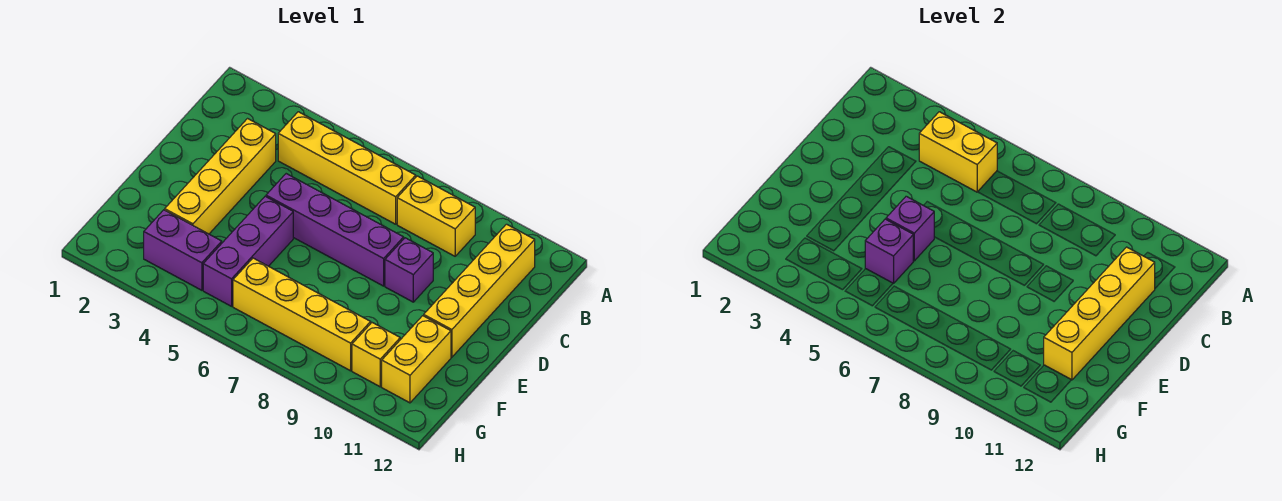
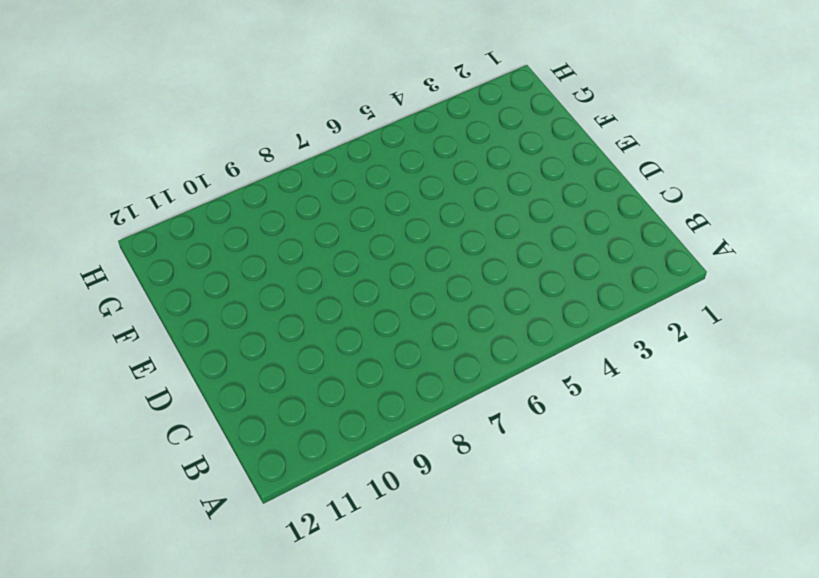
none -> yellow brick B4:B7 level 1
none -> yellow brick B8:B9 level 1
none -> yellow brick B11:E11 level 1

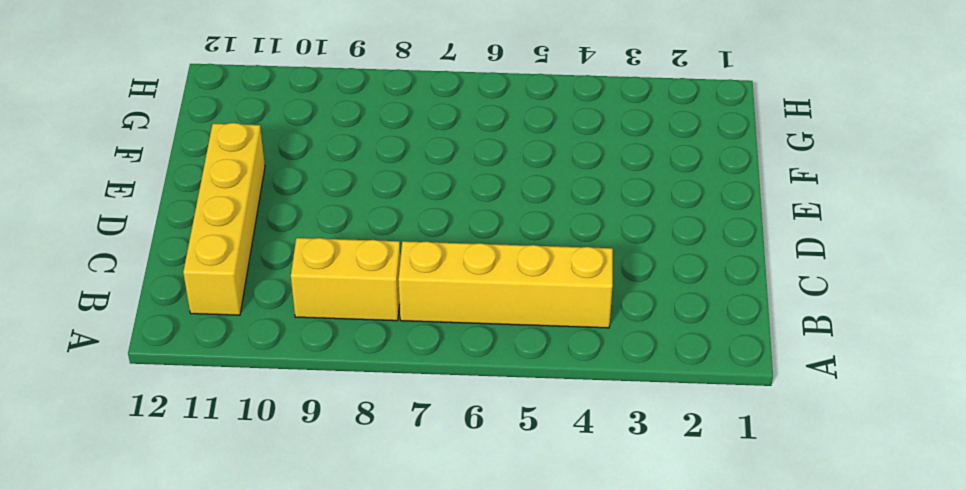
none -> yellow brick C3:F3 level 1
none -> purple brick D5:D8 level 1
none -> purple brick D9 level 1

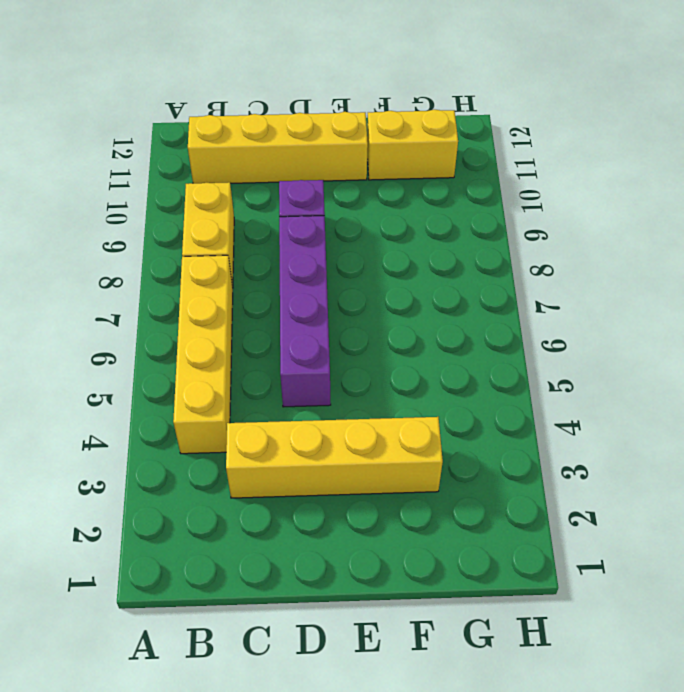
none -> purple brick E5:G5 level 1
none -> purple brick G3:G4 level 1
none -> yellow brick G6:G9 level 1

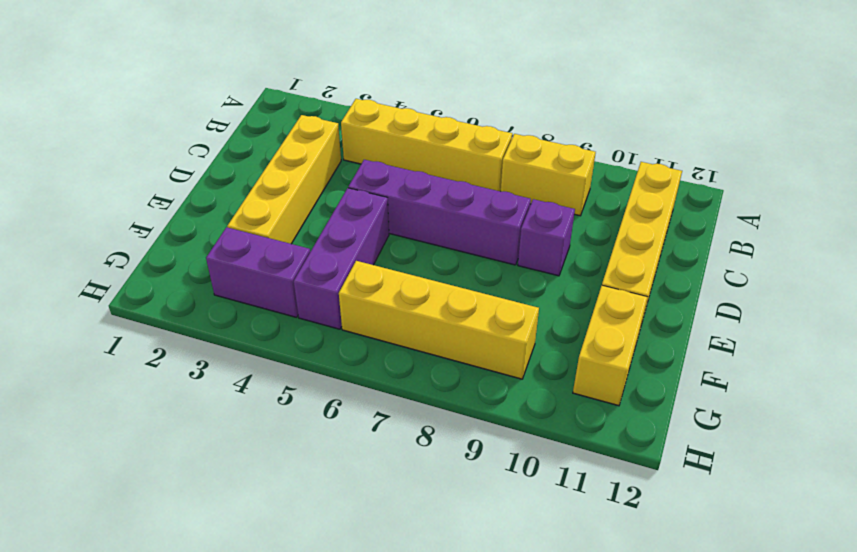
none -> yellow brick G10 level 1
none -> yellow brick B4:B5 level 2
none -> yellow brick C11:F11 level 2

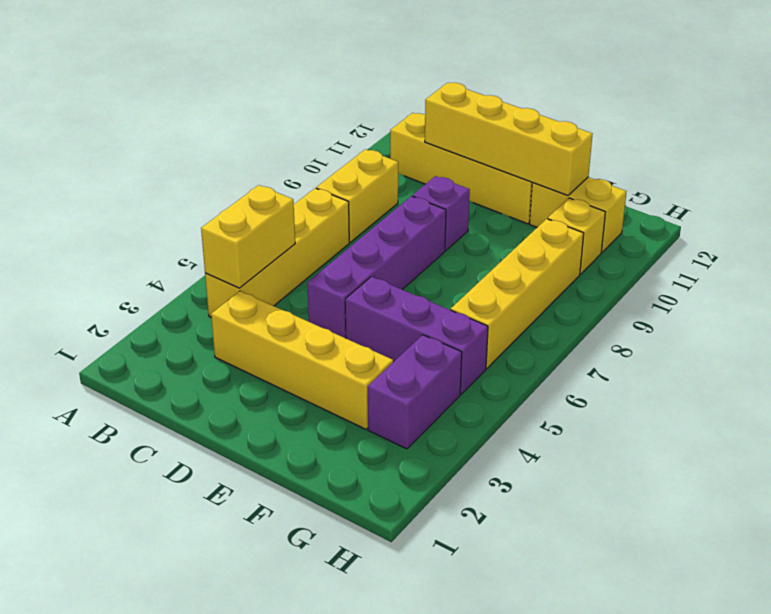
none -> purple brick E5 level 2
none -> purple brick F5 level 2

